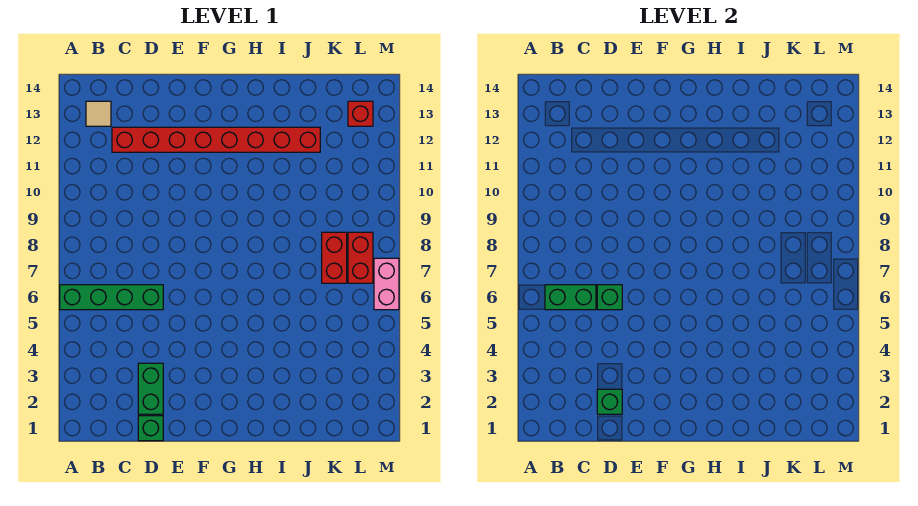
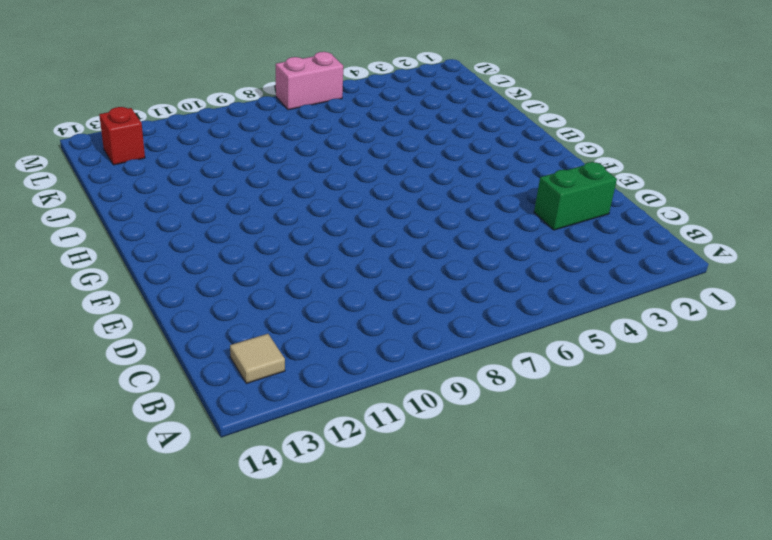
none -> green brick A6:D6 level 1
none -> red brick C12:J12 level 1
none -> green brick D1 level 1

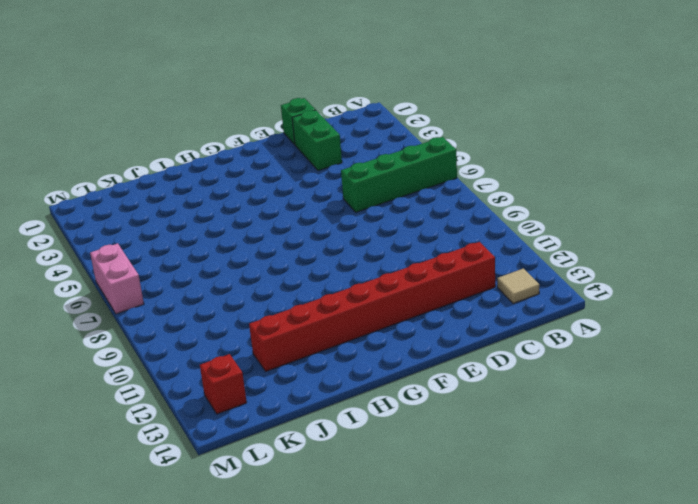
none -> red brick K7:K8 level 1
none -> red brick L7:L8 level 1
none -> green brick B6:C6 level 2

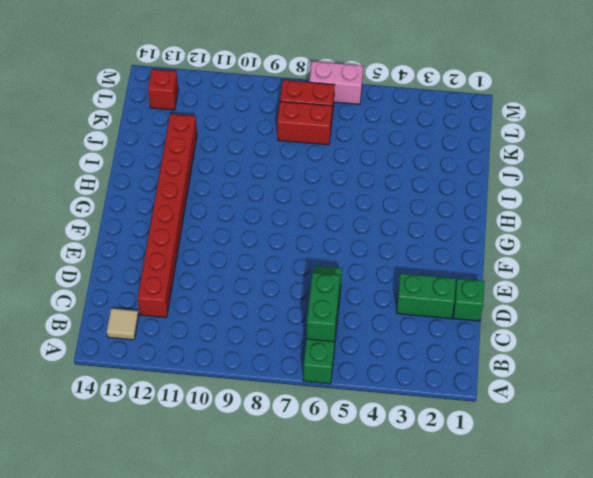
none -> green brick D2 level 2
none -> green brick D6 level 2

